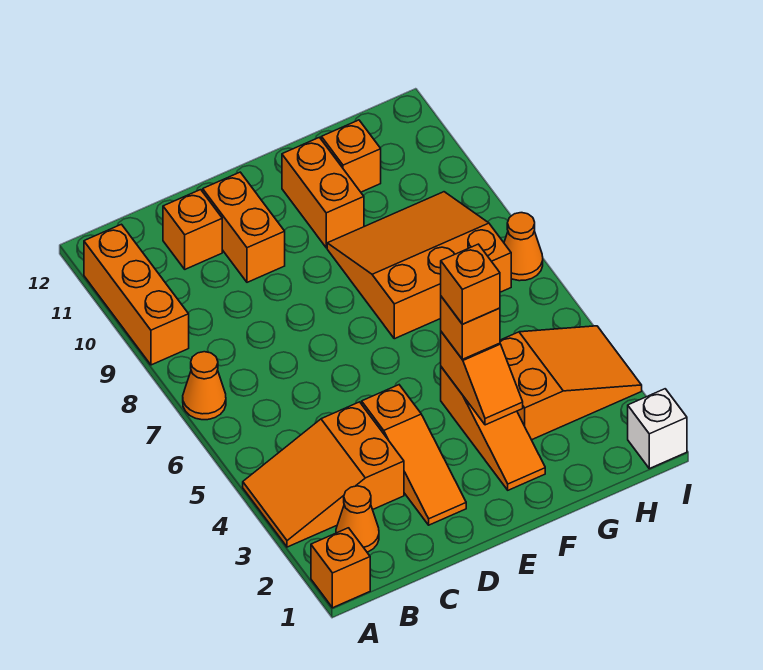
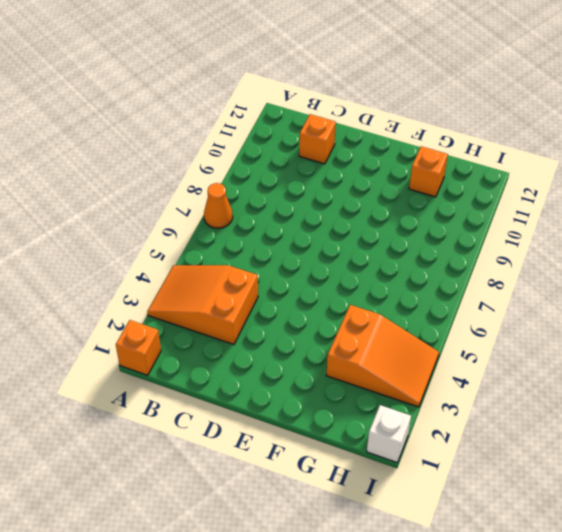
none -> orange brick A9:A11 level 1
none -> orange cone B2 level 1
none -> orange slope D2:D4 level 1 top 4

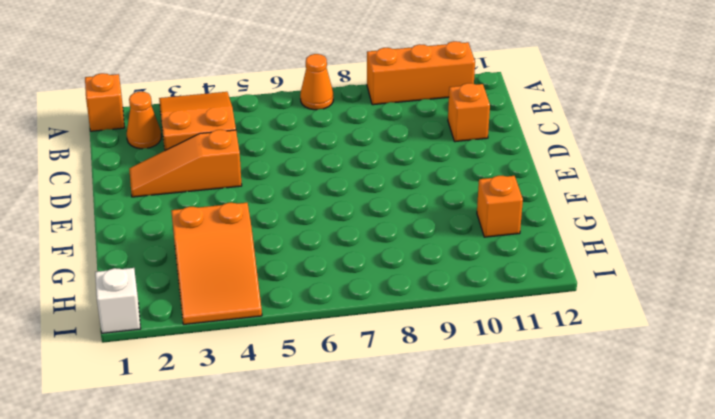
none -> orange brick D10:D11 level 1
none -> orange slope F2:F4 level 1 top 4
none -> orange slope F7:H9 level 1 top 7

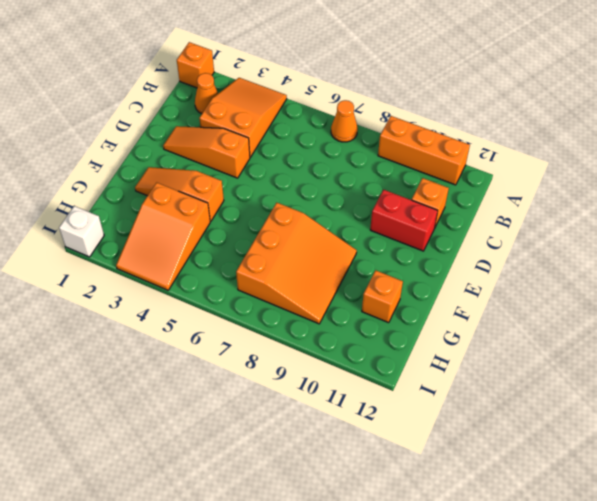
red brick D10:D11 level 1 -> orange brick D10:D11 level 1
none -> orange brick F10:F11 level 1
none -> orange cone I7 level 1
none -> orange slope F3:F4 level 2 top 4

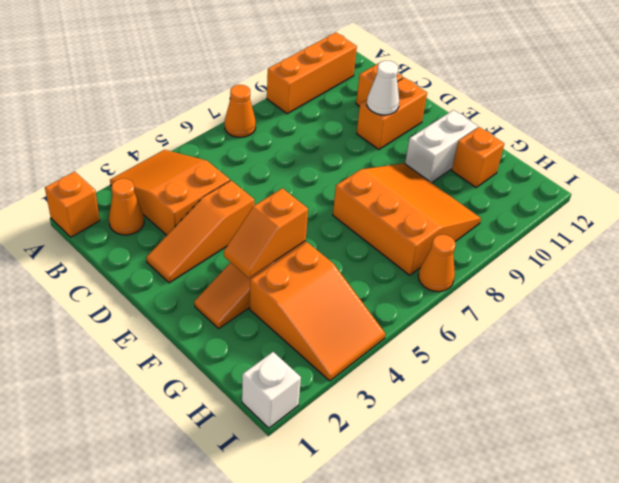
white cone D10 level 2 -> none
white brick F10:F11 level 1 -> orange brick F10:F11 level 1
none -> orange brick F4 level 3
none -> orange brick F4 level 4

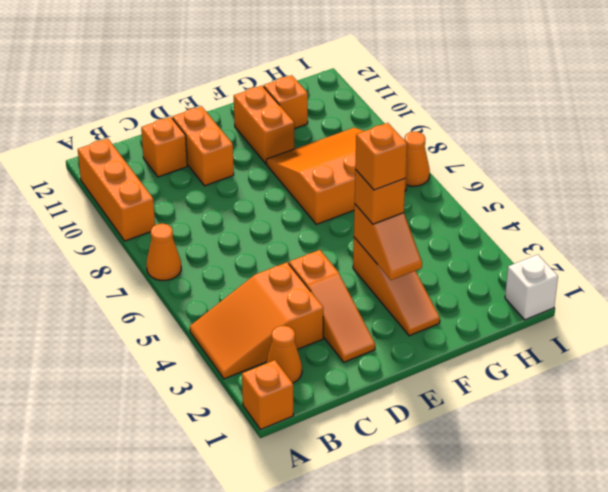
none -> orange slope G3:I4 level 1 top G

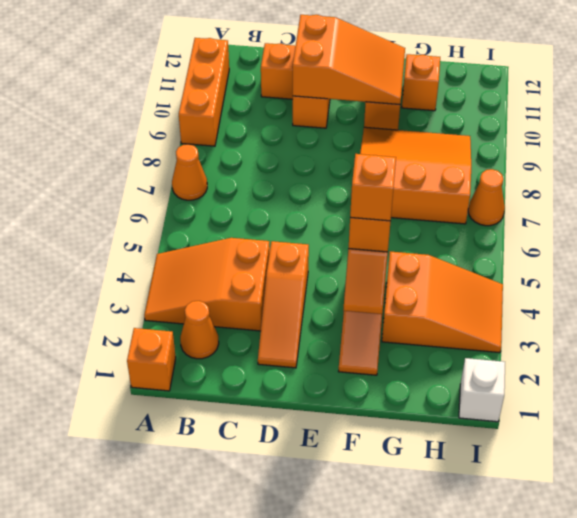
orange slope D10:F11 level 2 top D -> none

